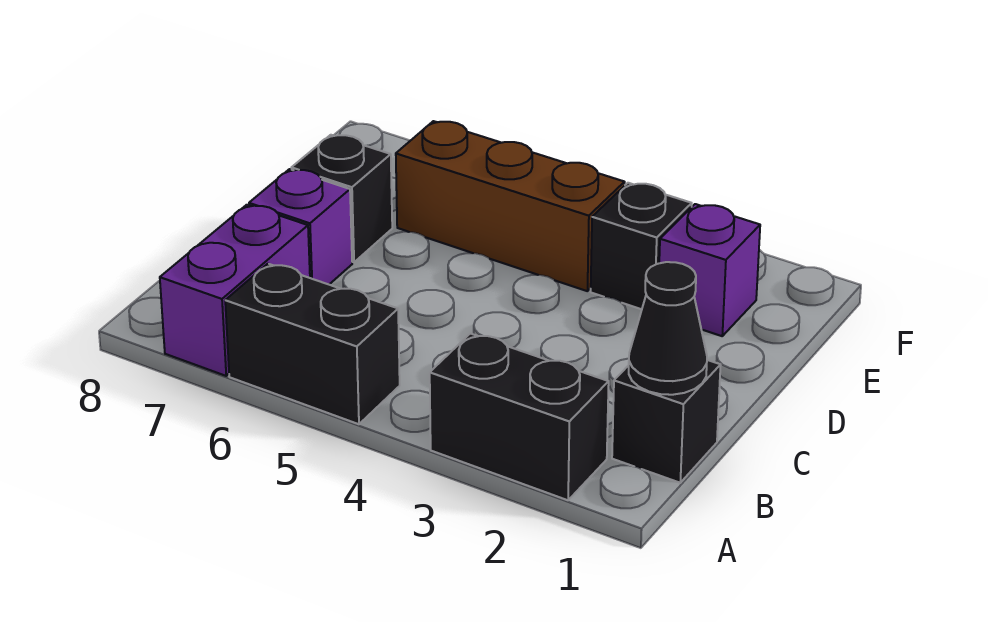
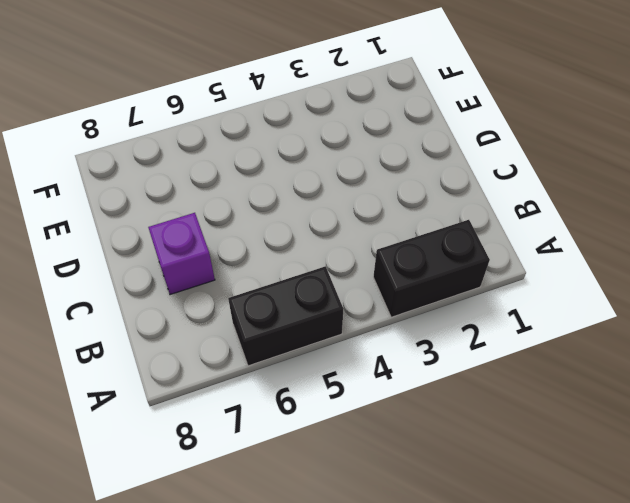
none -> purple brick A7:B7 level 1
none -> black brick B1 level 1

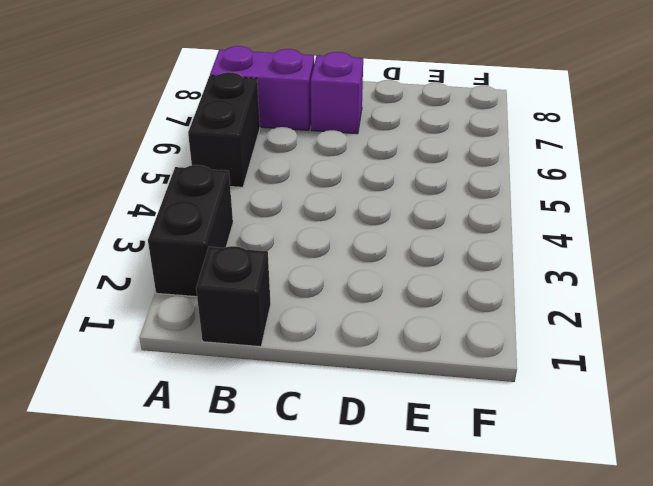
none -> black brick D7 level 1
none -> purple brick E2 level 1

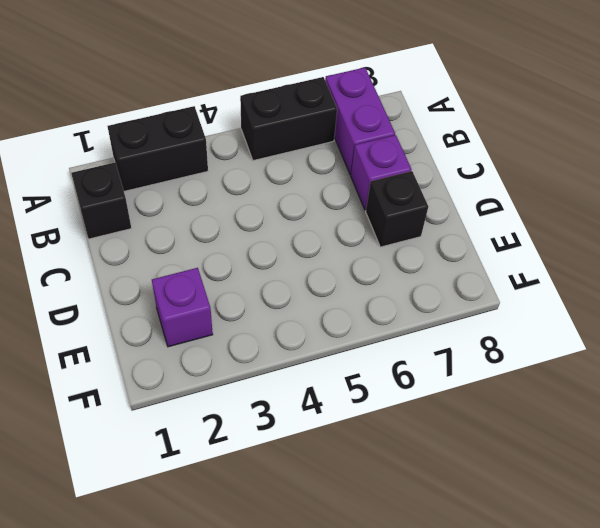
none -> black brick E3 level 1
none -> brown brick E4:E6 level 1

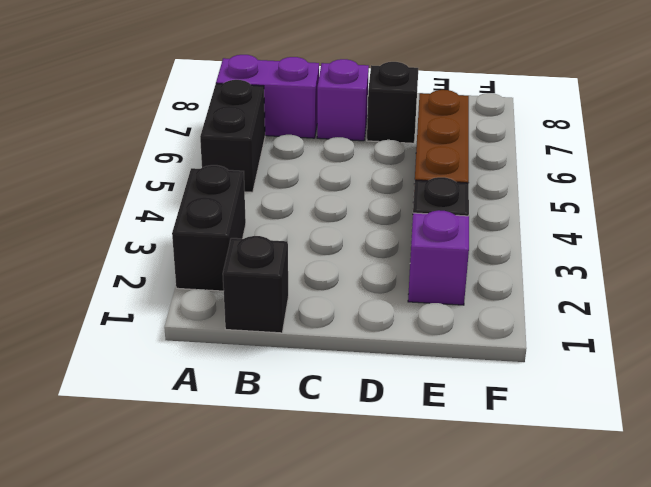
none -> black cone B1 level 2

